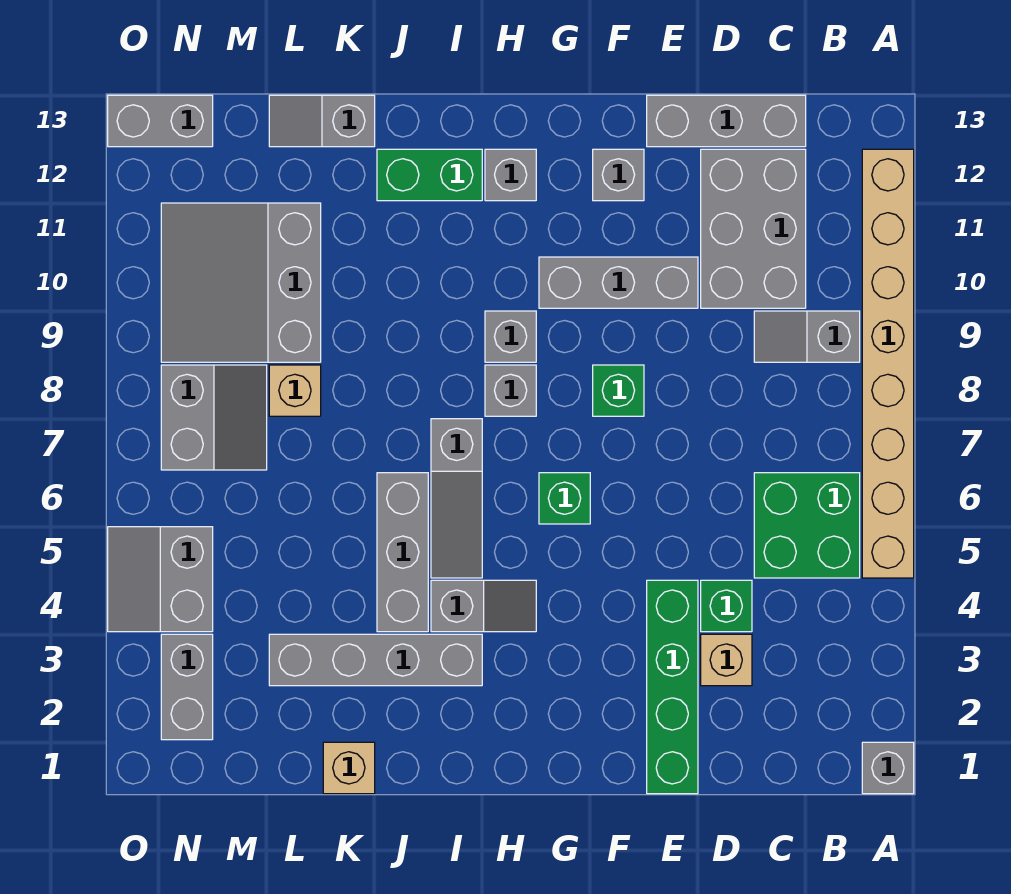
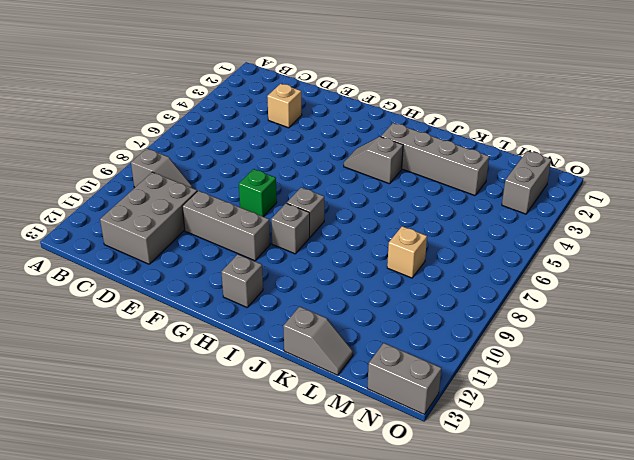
none -> grey brick A1 level 1
none -> tan brick A5:A12 level 1
none -> green brick B5:C6 level 1

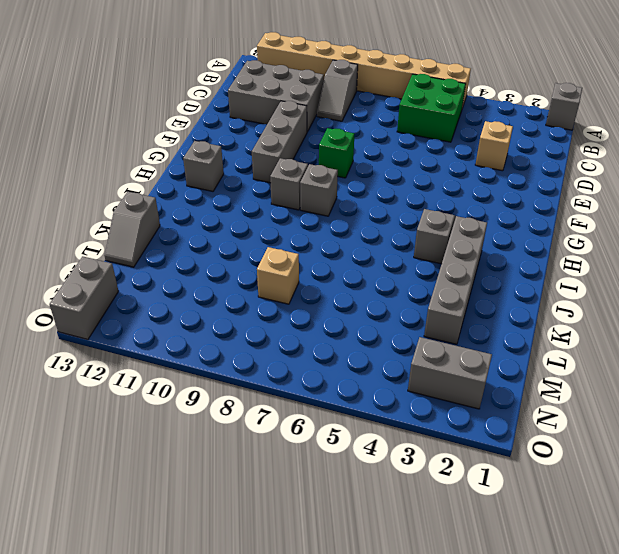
none -> grey brick C13:E13 level 1
none -> green brick D4 level 1
none -> green brick E1:E4 level 1

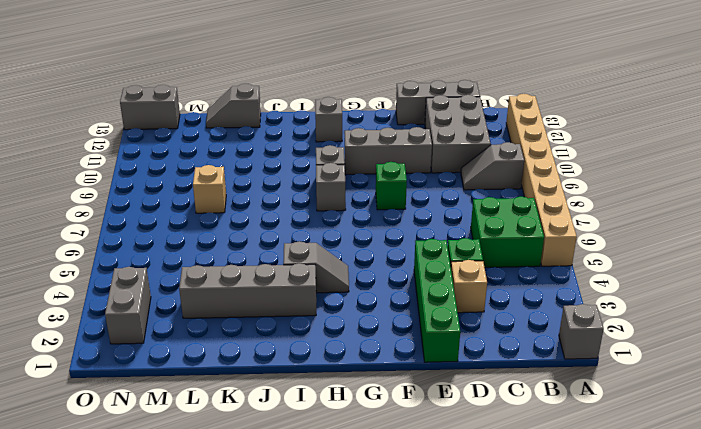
none -> grey brick F12 level 1
none -> green brick G6 level 1
none -> grey slope I5:I7 level 1 top 7

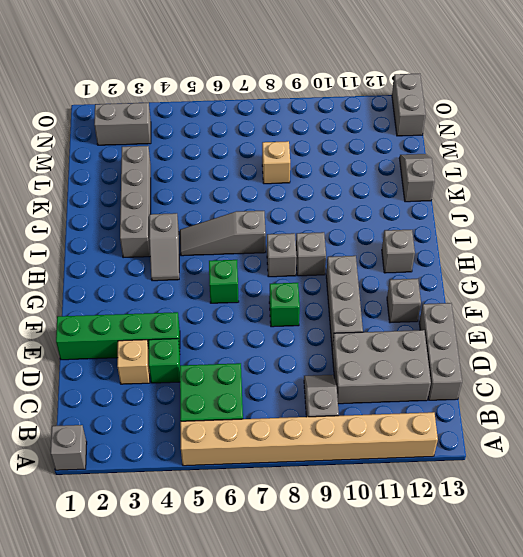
none -> green brick I12:J12 level 1
none -> grey brick J4:J6 level 1
none -> tan brick K1 level 1

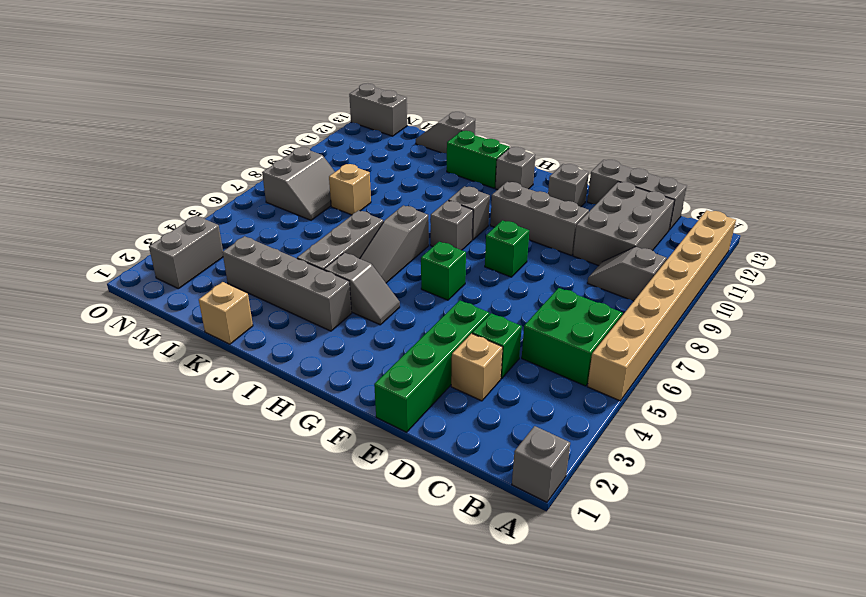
none -> grey slope L9:N11 level 1 top L
none -> grey slope N4:O5 level 1 top N

